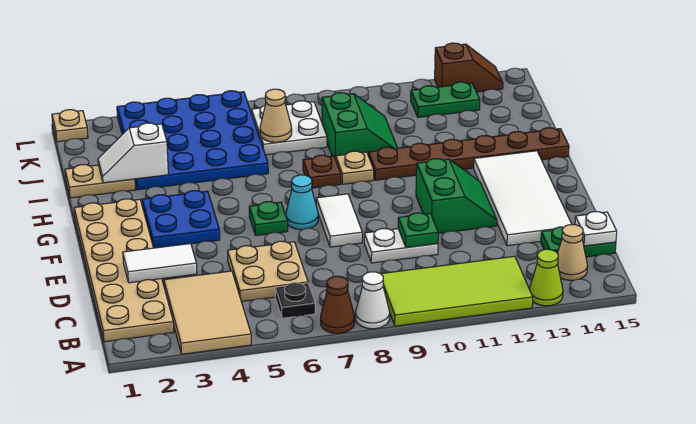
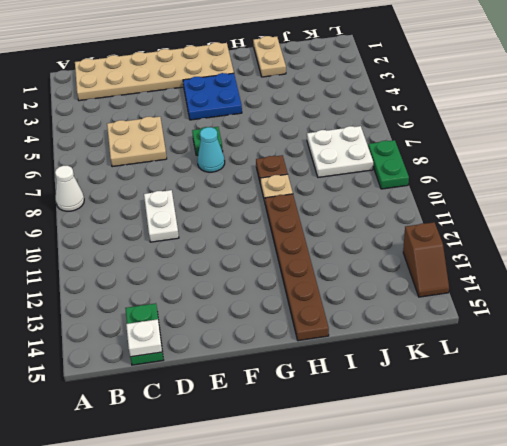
green plate L8:L9 level 1 -> green plate K12:K13 level 1
none -> tan tile A3:C4 level 1
none -> brown cone A7 level 1
none -> lime tile A9:B12 level 1
none -> lime cone A13 level 1

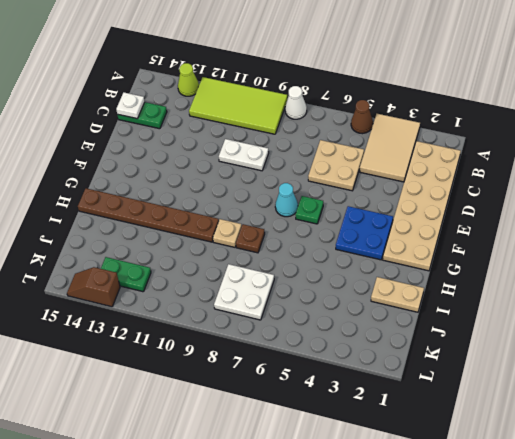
brown cone A5 level 1 -> brown cone A7 level 1
none -> black plate B6 level 1
none -> tan cone B14 level 1
none -> white tile D13:G14 level 1
none -> white tile E8:F8 level 1

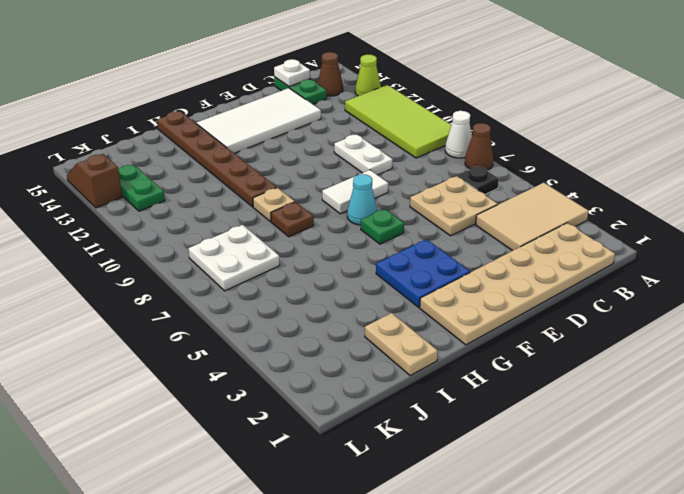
brown cone B14 level 1 -> tan cone B14 level 1
none -> green slope E11:F12 level 1 top 11
none -> blue plate I3:L6 level 1
none -> green slope I9:J10 level 1 top 9
none -> tan plate L1 level 1

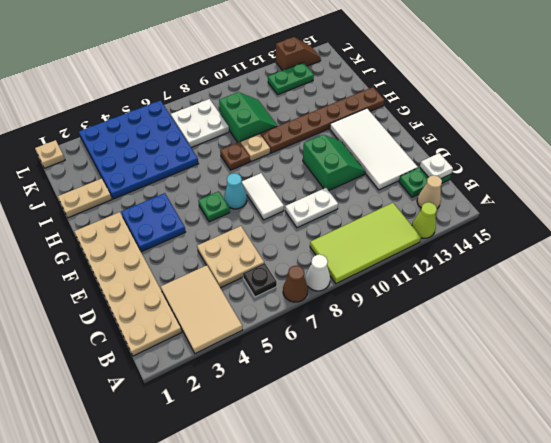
none -> white tile D2:D3 level 2
none -> green plate D10 level 2
none -> white slope I2:I3 level 2 top 3
none -> tan cone J7 level 2

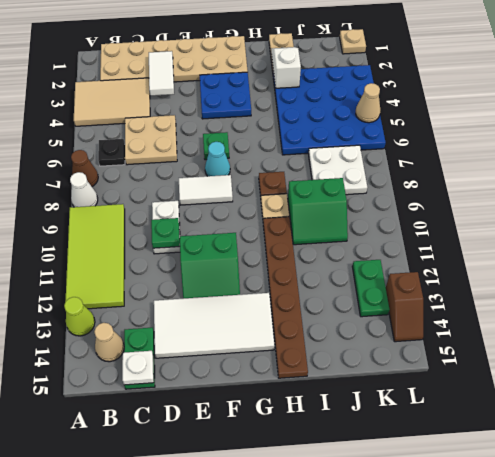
tan cone L5 level 2 -> tan cone J7 level 2

